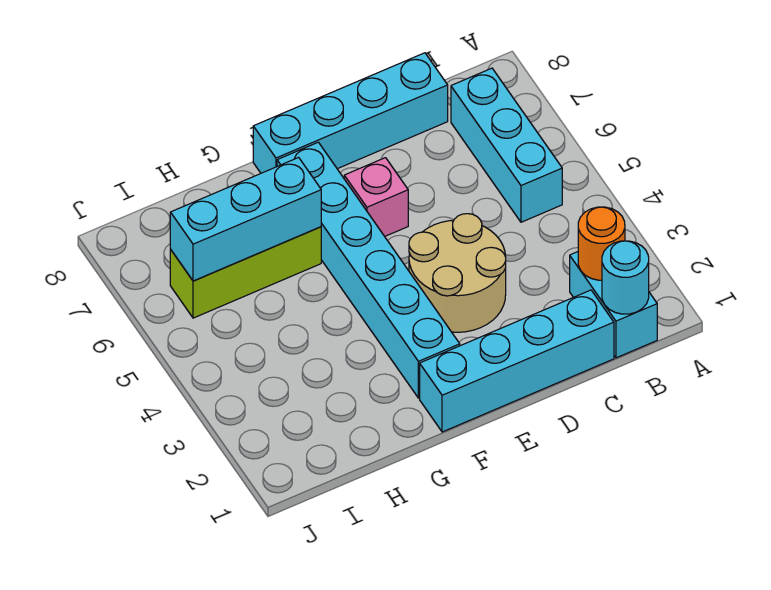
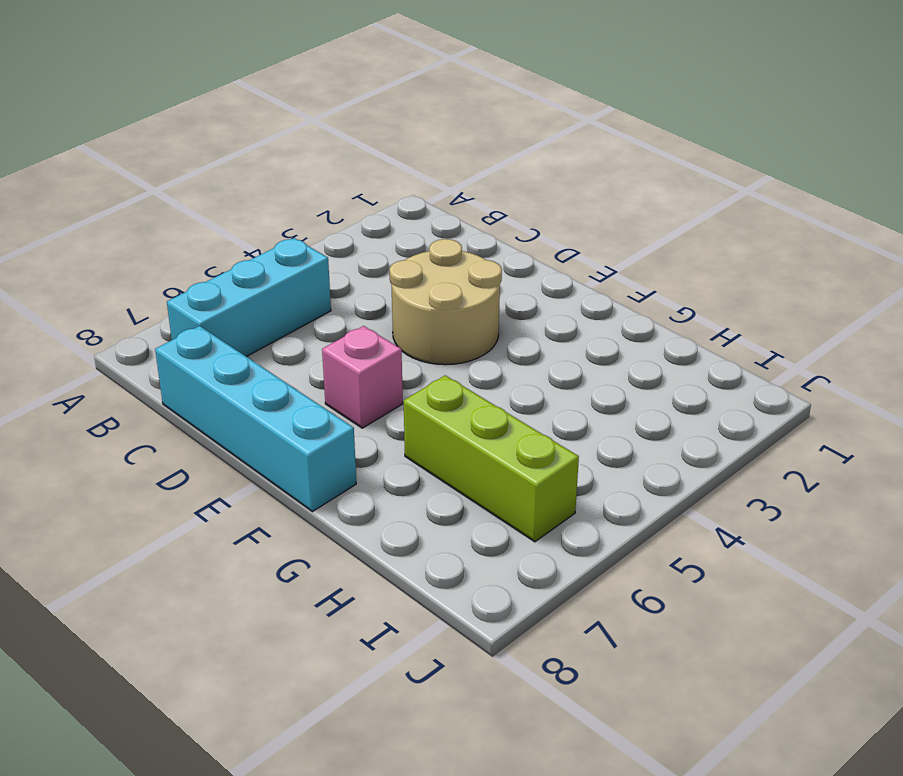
none -> cyan brick B1:B2 level 1
none -> cyan brick C1:F1 level 1

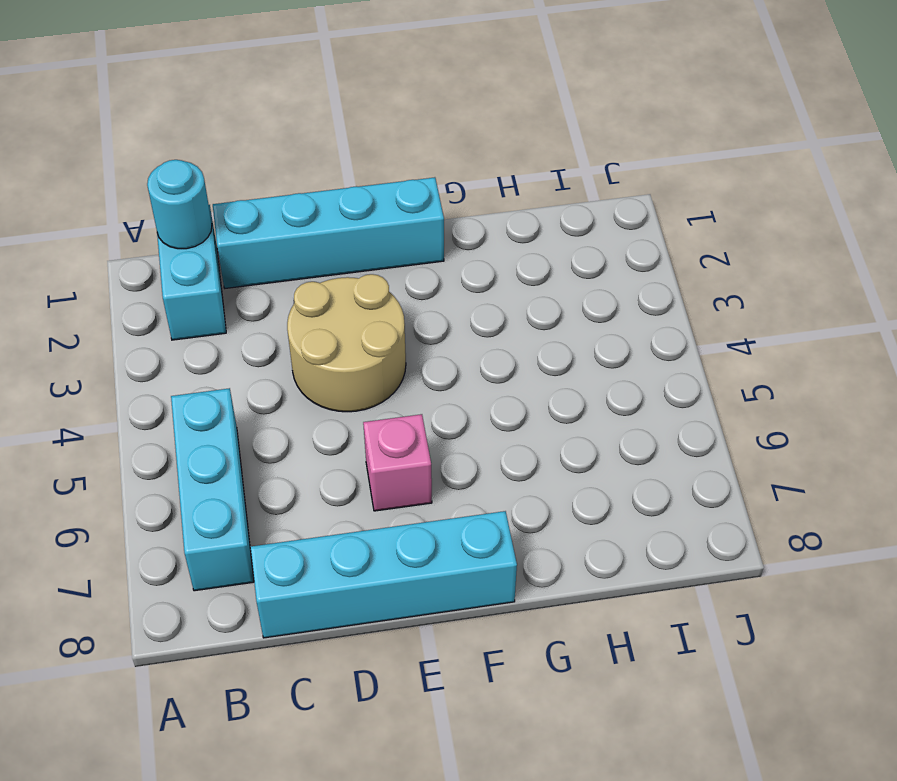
none -> cyan brick F2:F7 level 1
none -> lime brick G6:I6 level 1

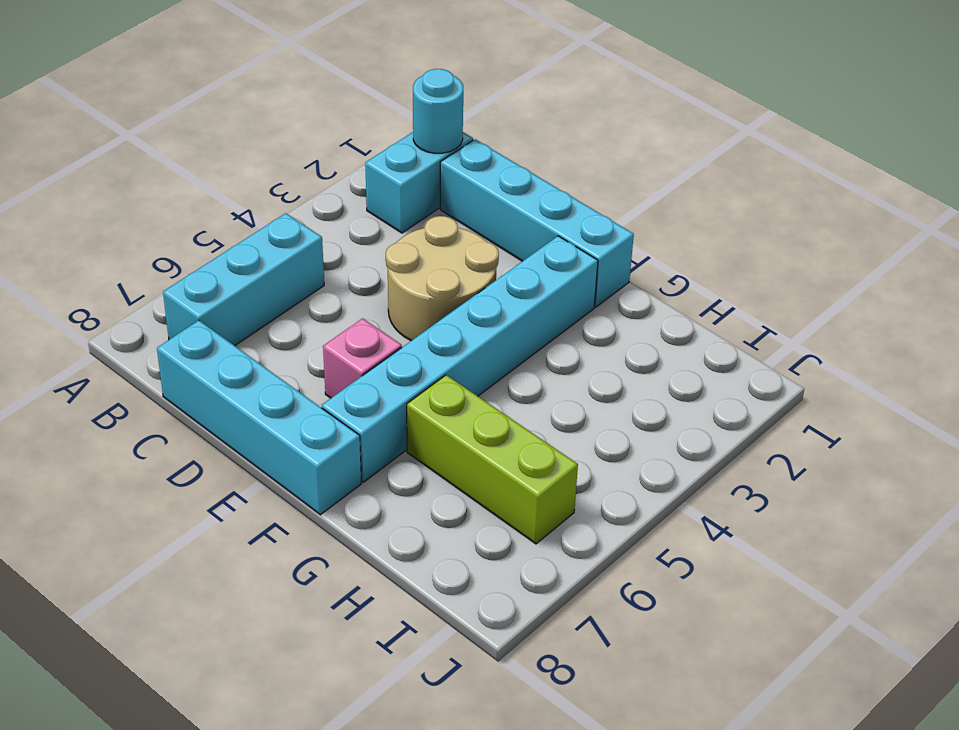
none -> orange round brick B2 level 2
none -> cyan brick G6:I6 level 2

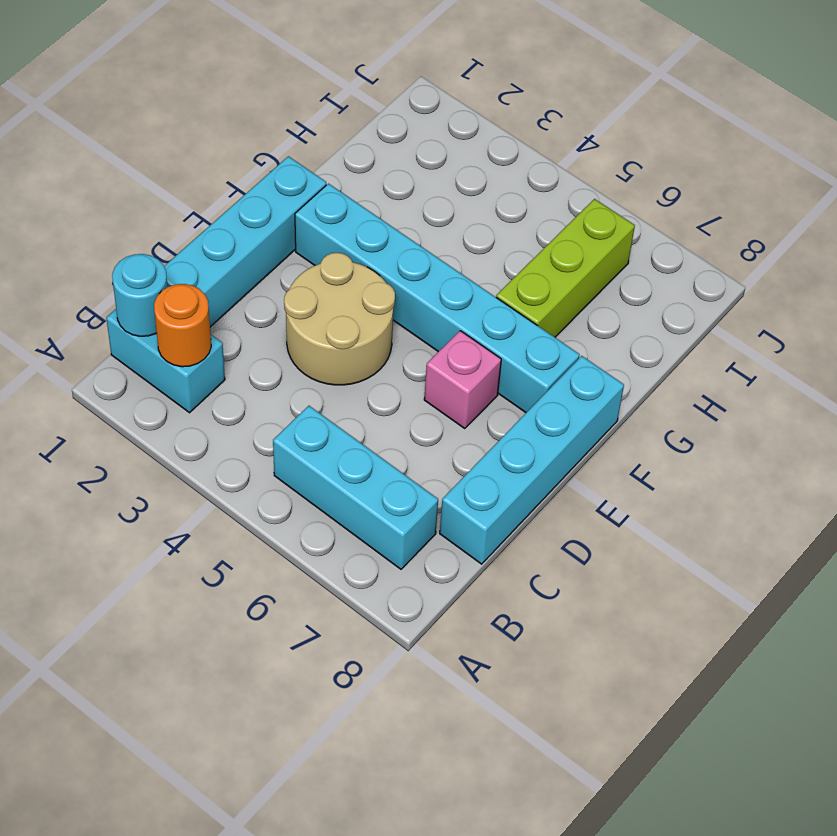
none -> cyan brick G6:I6 level 2

